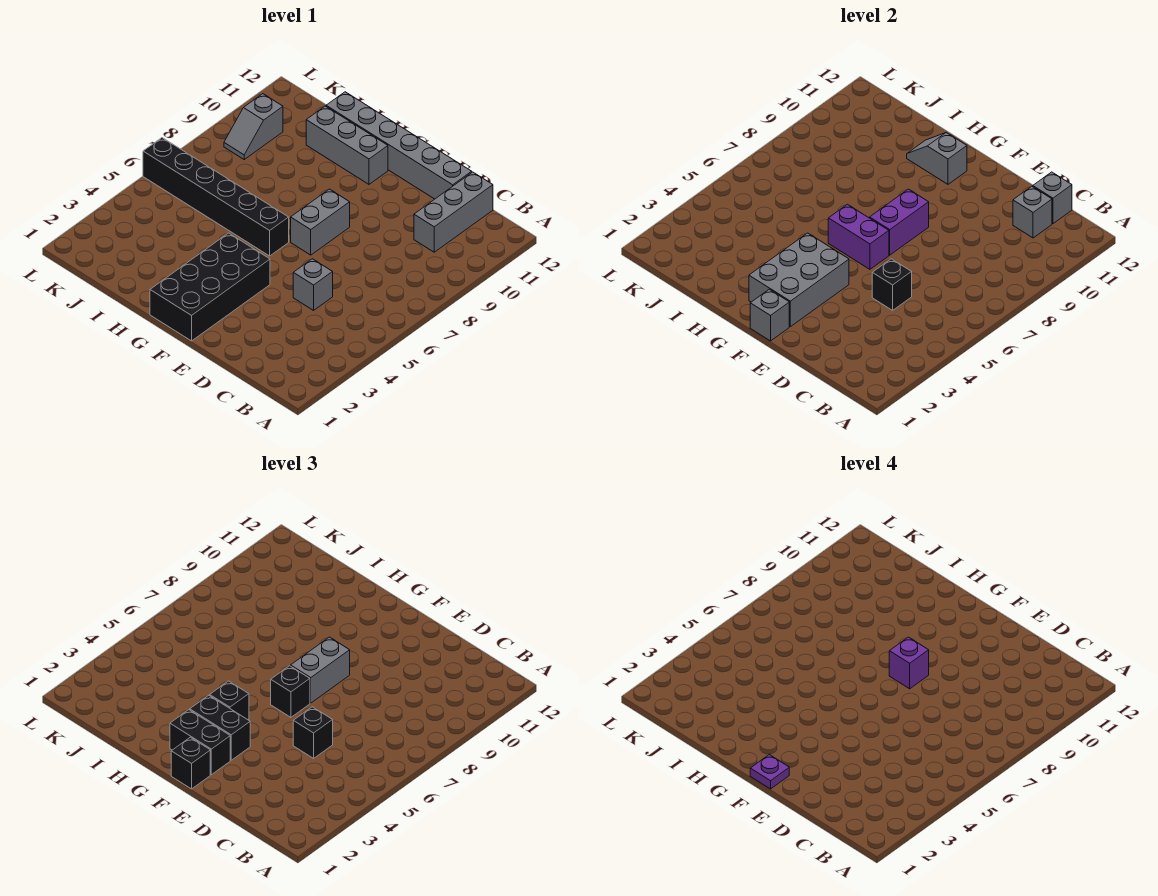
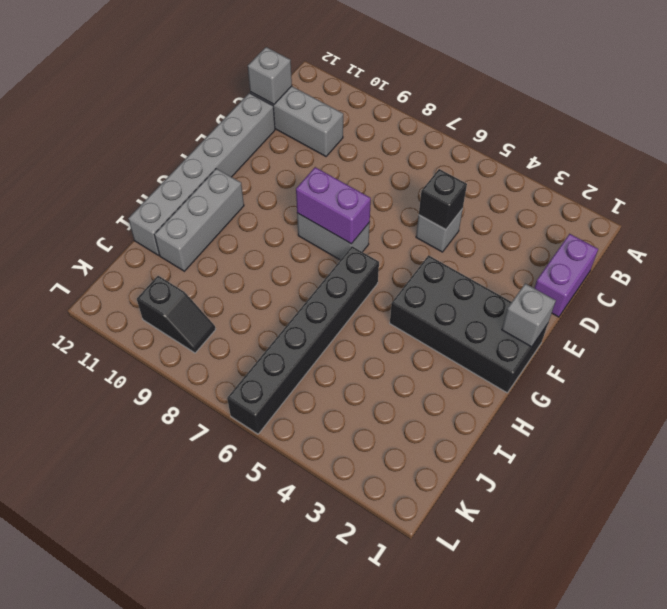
purple brick C1:D1 level 1 -> purple brick F6:G6 level 2
black slope K9:K10 level 1 top 10 -> grey slope K9:K10 level 1 top 10
none -> grey brick C11 level 2
none -> grey brick F2:G4 level 2
none -> grey slope G11:H11 level 2 top G

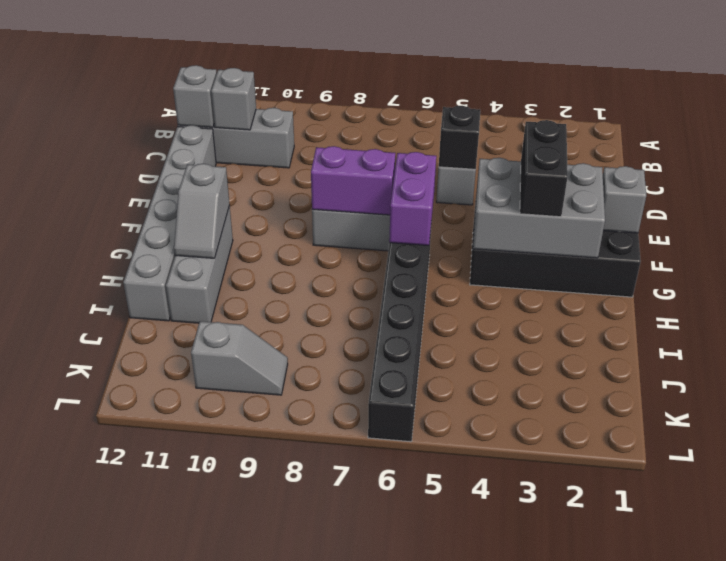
none -> black brick D5 level 3
none -> black brick F1 level 3
none -> black brick F2:G2 level 3

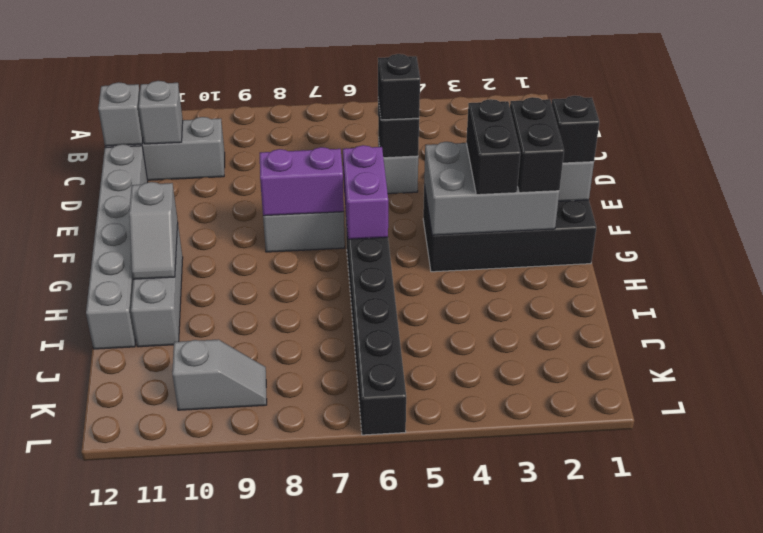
none -> black brick F6 level 3
none -> grey brick F7:F8 level 3
none -> black brick G4 level 3

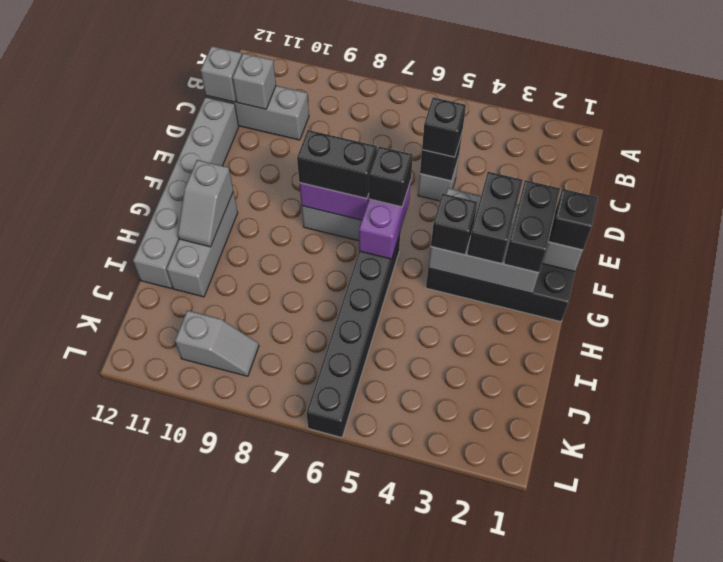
black brick F7:F8 level 3 -> grey brick F7:F8 level 3
none -> purple plate F1 level 4
none -> purple brick F8 level 4

